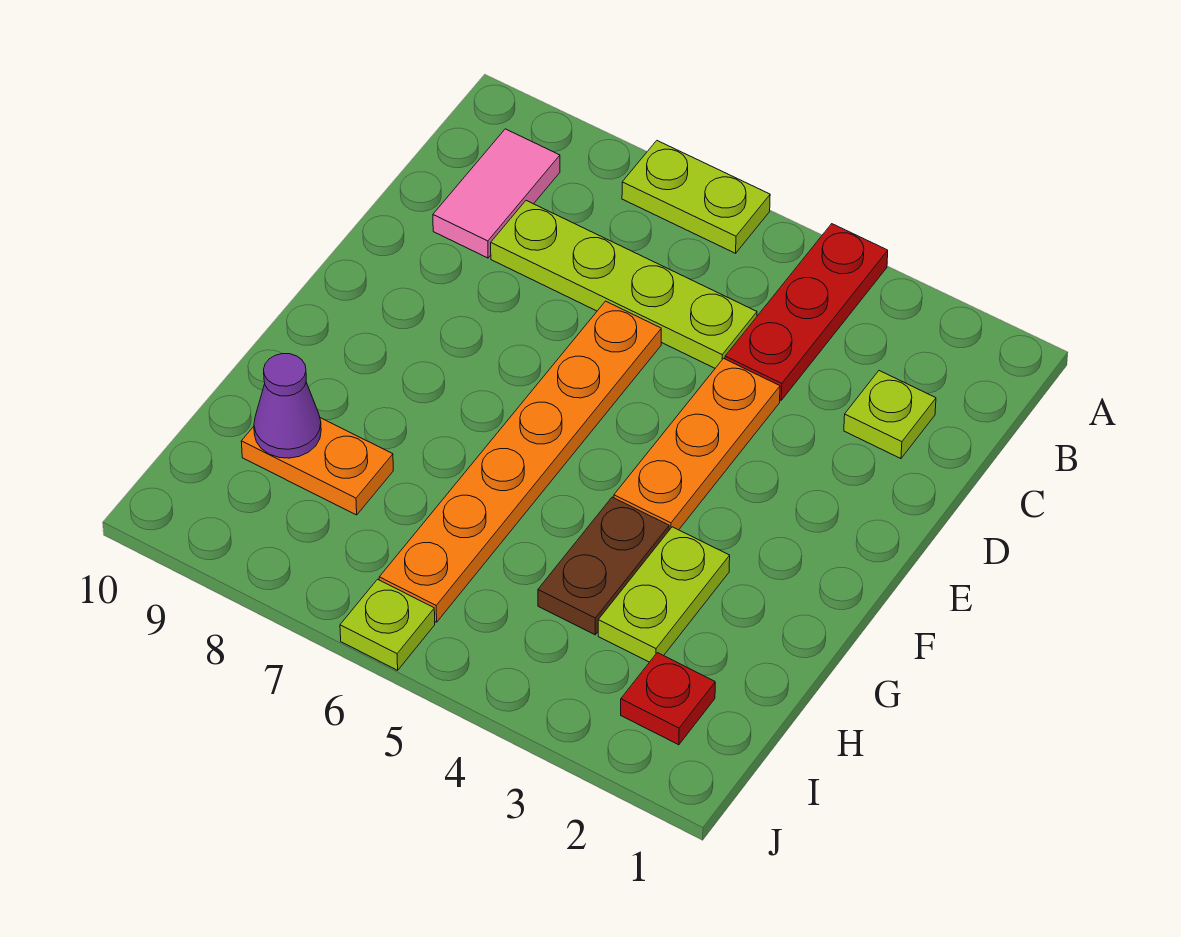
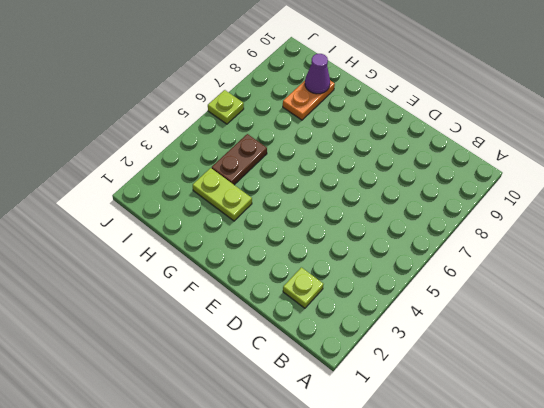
brown plate H4:H5 level 1 -> brown plate G4:H4 level 1
none -> red plate A4:C4 level 1
none -> lime plate A6:A7 level 1
none -> pink tile B9:C9 level 1

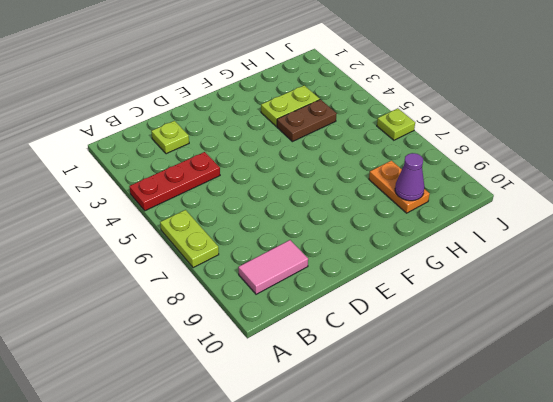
none -> lime plate C5:C8 level 1
none -> orange plate D4:F4 level 1
none -> orange plate D6:I6 level 1

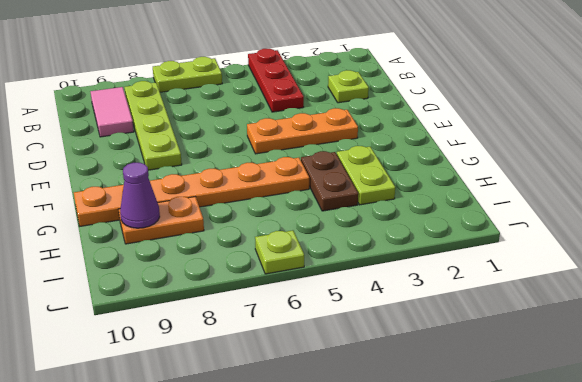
lime plate B8:E8 level 1 -> lime plate C5:C8 level 1
orange plate E3:E5 level 1 -> orange plate D4:F4 level 1
orange plate G5:G10 level 1 -> orange plate D6:I6 level 1
none -> red plate I2 level 1

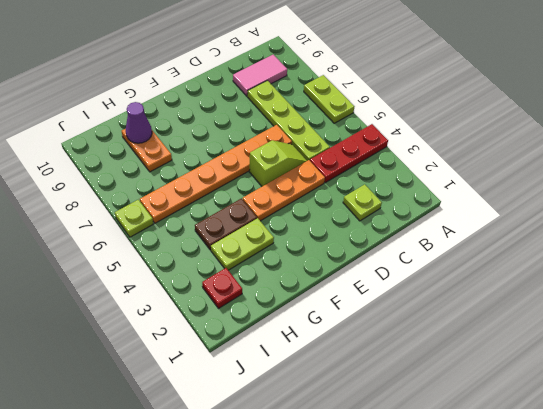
lime slope D5:E5 level 1 top E -> none

